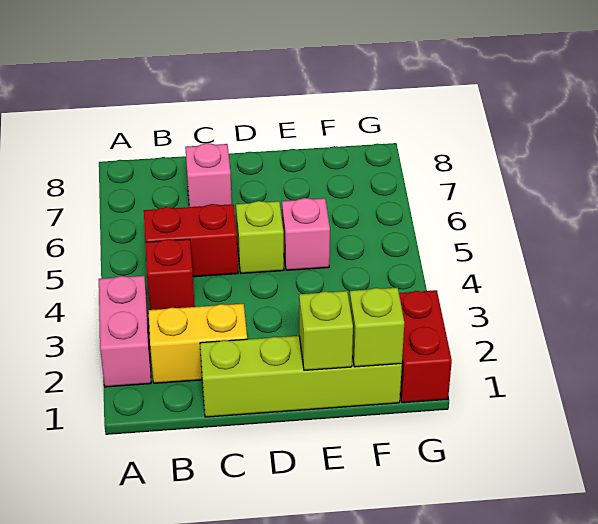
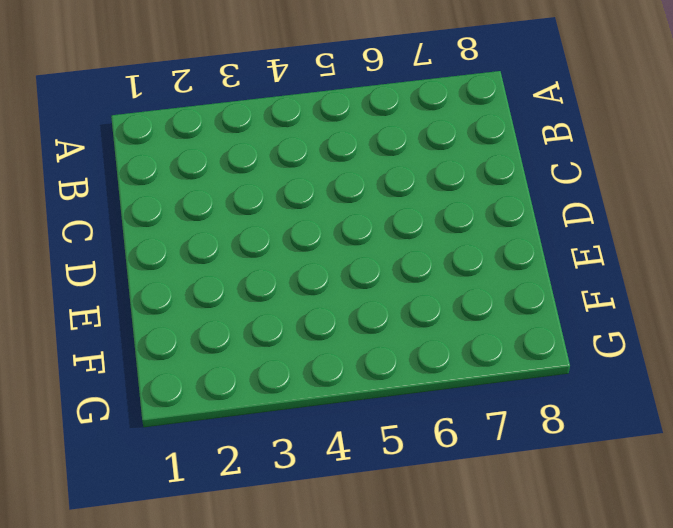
none -> pink brick A2:A3 level 1
none -> yellow brick B2:C2 level 1

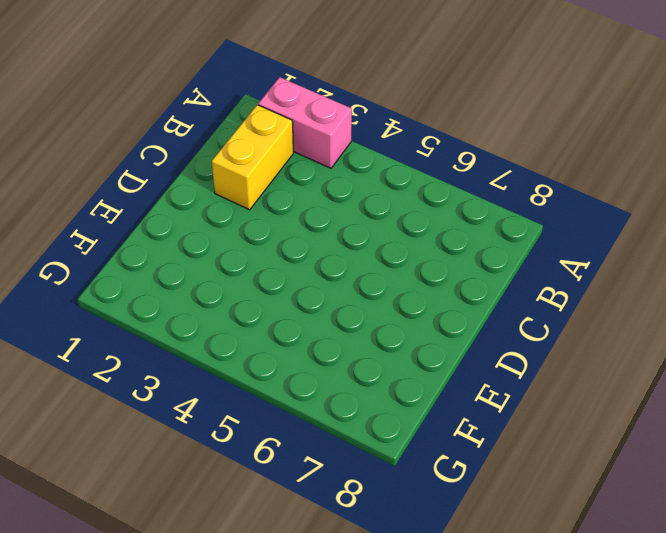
none -> red brick B4 level 1
none -> red brick B5:C5 level 1

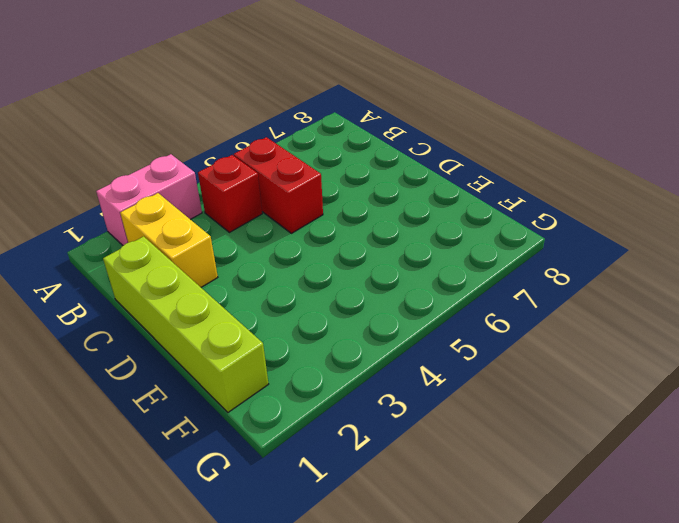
none -> pink brick C7 level 1
none -> lime brick D5 level 1

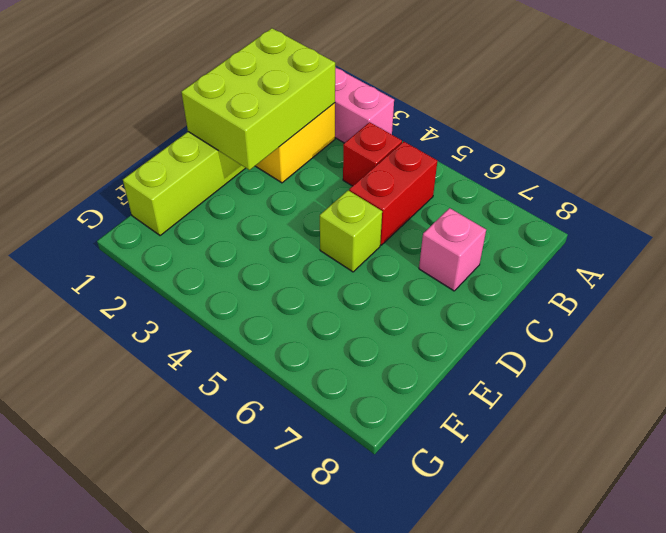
lime brick B1:D2 level 2 -> none
none -> pink brick E5 level 1
none -> red brick G1:G2 level 1

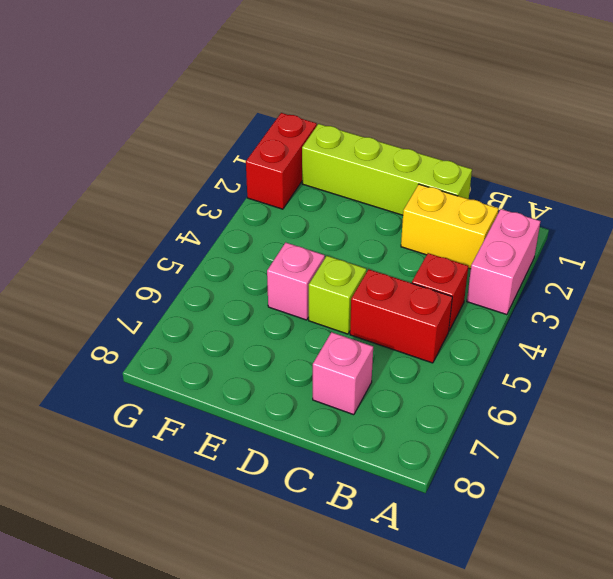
none -> lime brick E1 level 2
none -> lime brick F1 level 2

